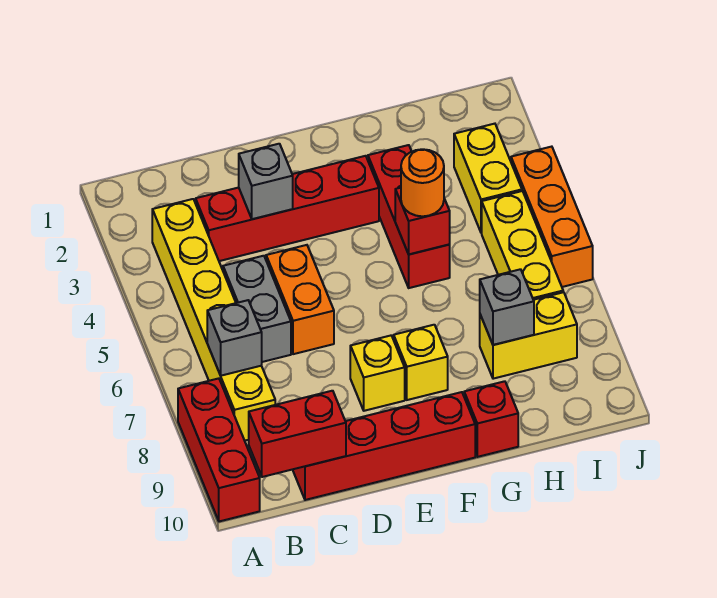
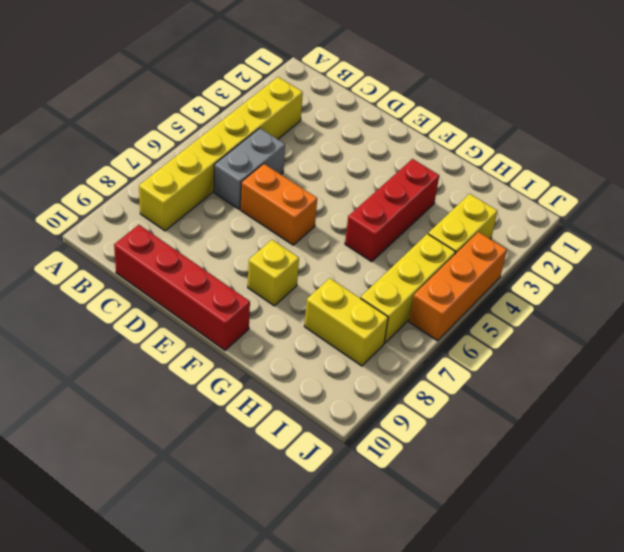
orange brick D6:E6 level 1 -> orange brick D5:D6 level 1
none -> red brick A8:A10 level 1
none -> red brick C3:F3 level 1
none -> yellow brick E8 level 1

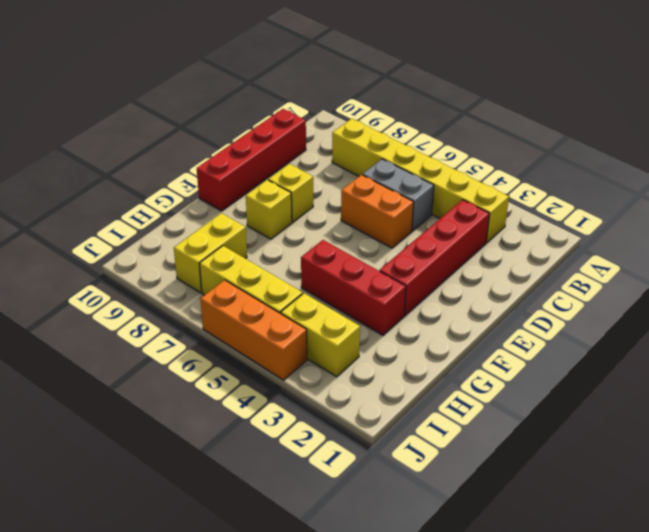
none -> red brick A8:A10 level 1
none -> red brick G10 level 1
none -> grey brick B7 level 2

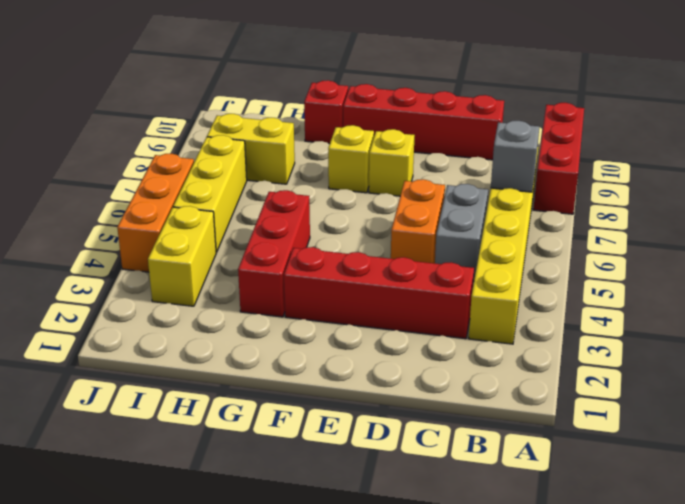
none -> red brick B10:C10 level 2
none -> grey brick D3 level 2
none -> red brick G5 level 2

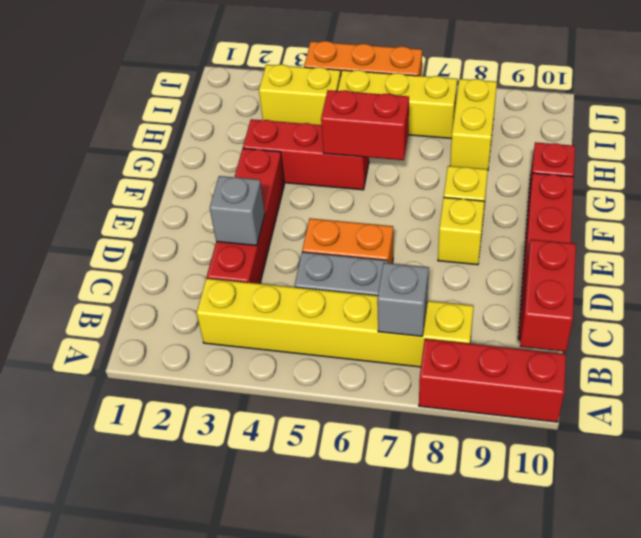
red brick G5:G6 level 2 -> red brick G5 level 2
none -> grey brick H8 level 2
none -> orange round brick G5 level 3

